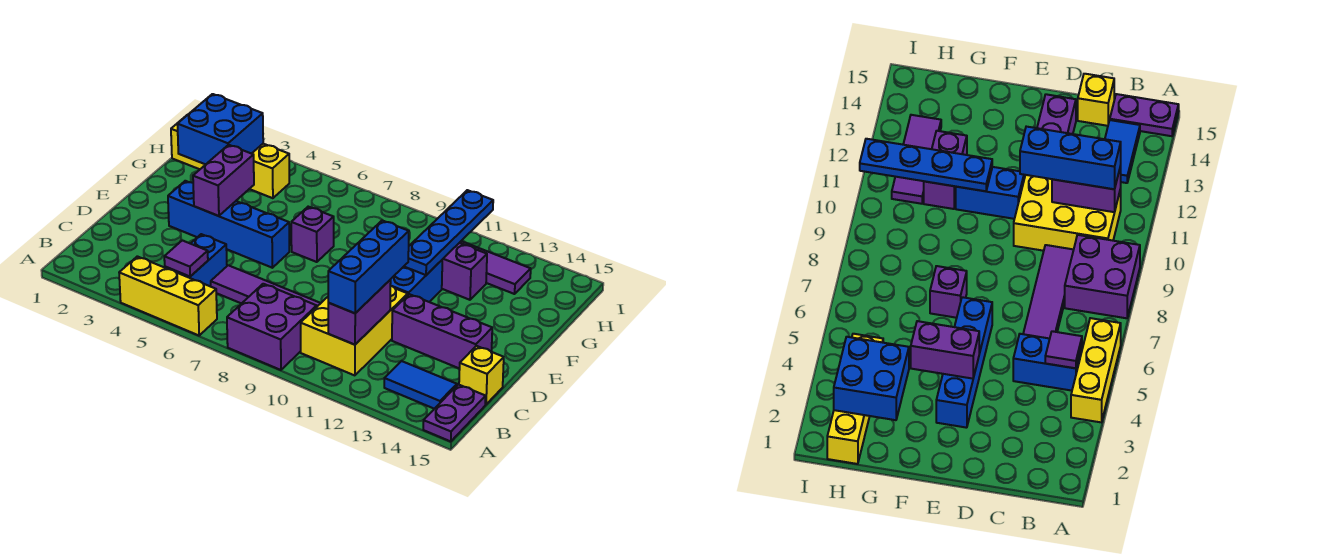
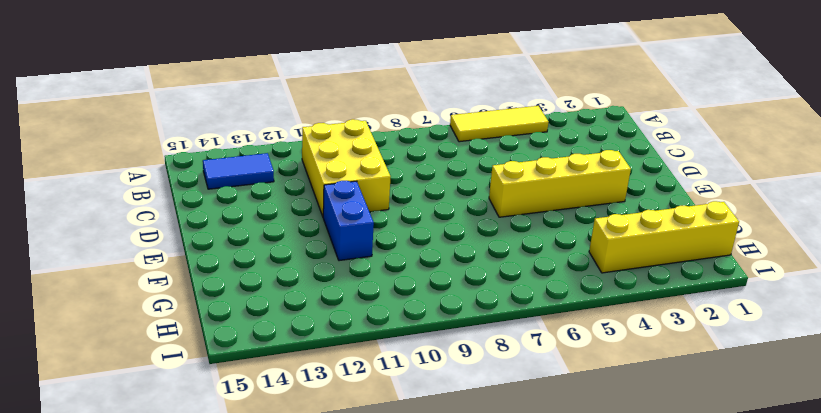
yellow tile A4:A6 level 1 -> yellow brick A4:A6 level 1
yellow brick E3:E6 level 1 -> blue brick E3:E6 level 1
none -> purple brick A8:B9 level 1
none -> purple plate A15:B15 level 1
none -> blue brick B5:C5 level 1

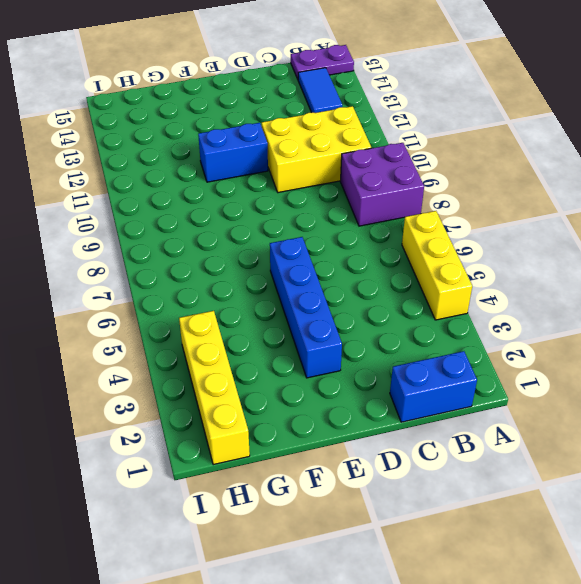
blue brick B1:C1 level 1 -> blue brick B5:C5 level 1
none -> purple tile C6:C9 level 1
none -> yellow brick C15 level 1
none -> purple brick D12:D14 level 1

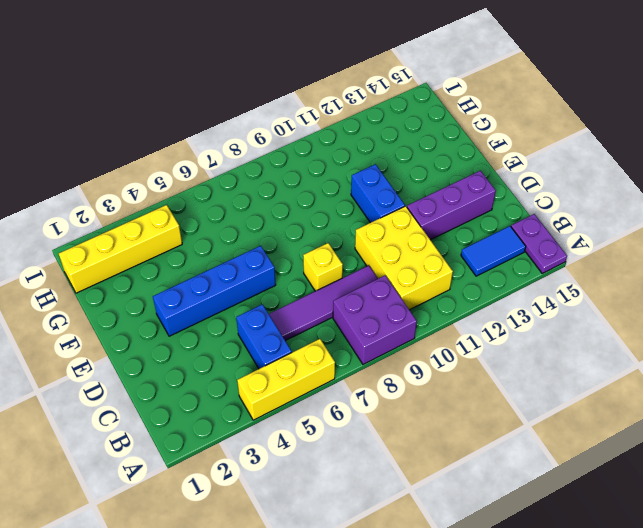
yellow brick D8 level 1 -> yellow brick C15 level 1
none -> purple brick F7 level 1
none -> purple brick G11:G12 level 1
none -> purple tile H11:H13 level 1

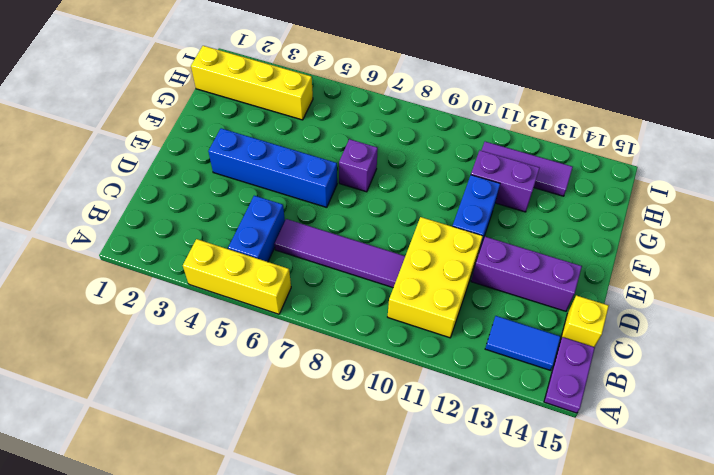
none -> purple brick A8:B9 level 1
none -> purple tile B5 level 2
none -> purple brick B11:C11 level 2

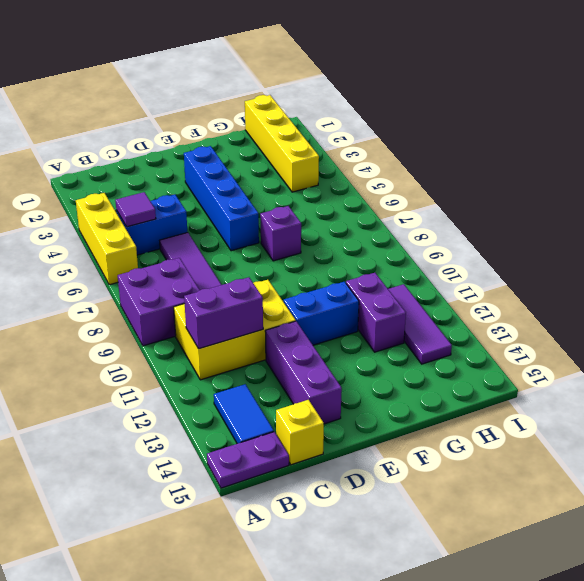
none -> purple brick E4:F4 level 2
none -> blue plate F11:I11 level 2
none -> blue brick G2:H3 level 2

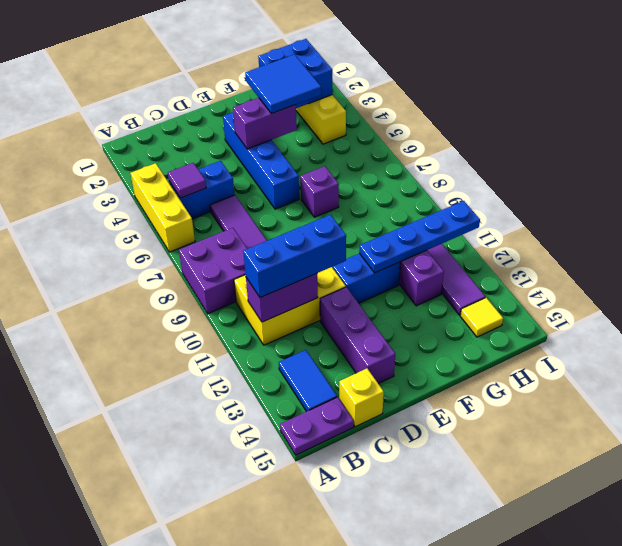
blue tile F3:G4 level 3 -> none
yellow tile H14 level 1 -> none

